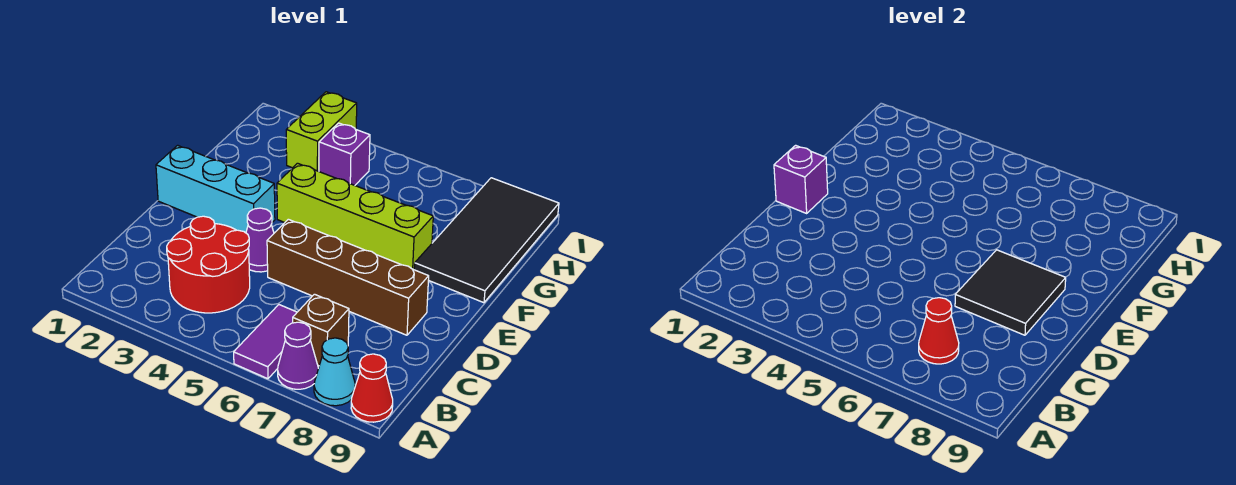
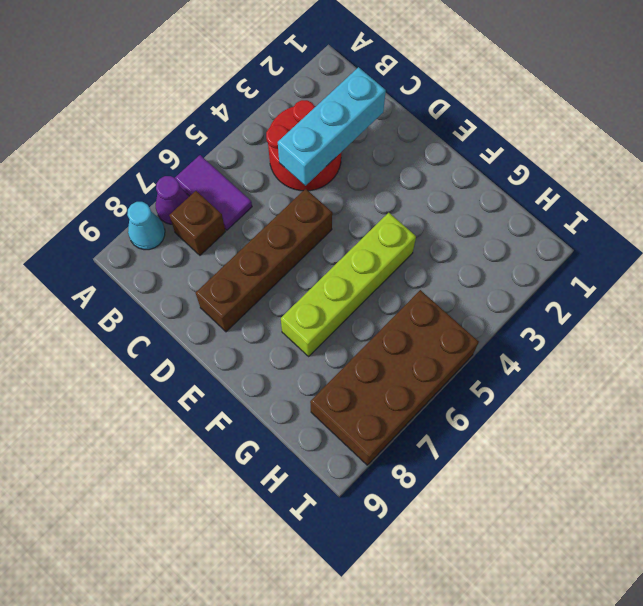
cyan brick C2:C4 level 2 -> cyan brick E1:E3 level 1
brown brick H5:I8 level 1 -> black tile F8:I9 level 1
none -> red cone A9 level 1
none -> purple cone D4 level 1
none -> lime brick H3:I3 level 1

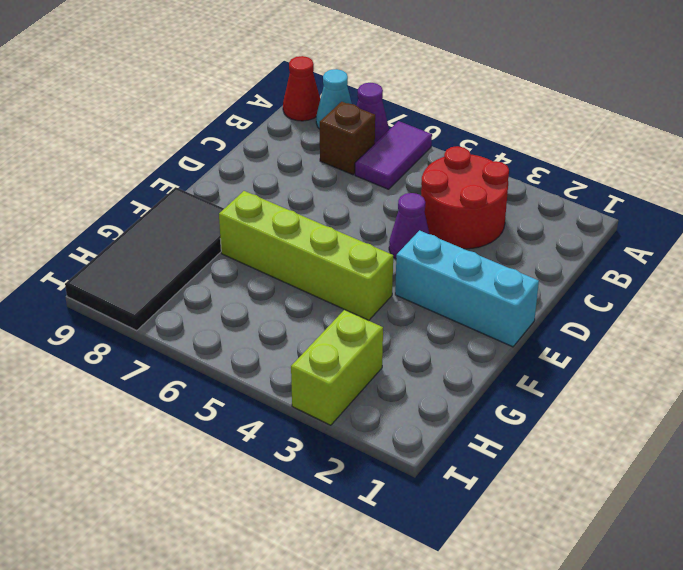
none -> brown brick D5:D8 level 1
none -> purple brick H4 level 1
none -> red cone B7 level 2

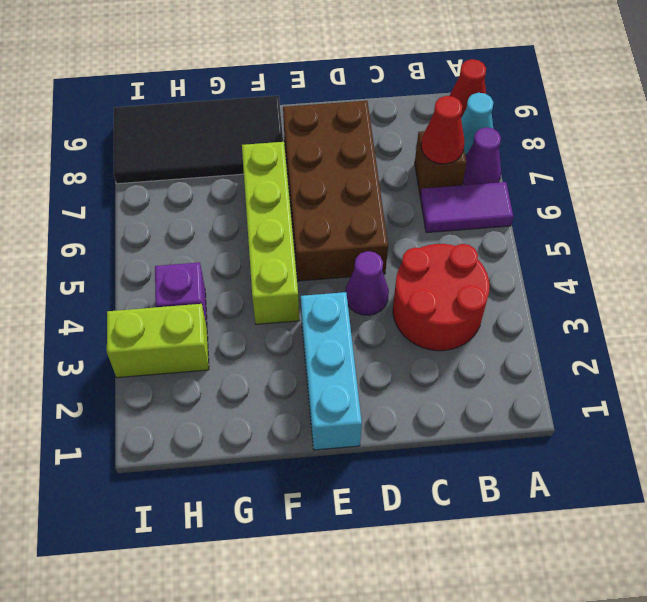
brown brick D5:E8 level 1 -> brown brick D5:D8 level 1
none -> black tile D7:E8 level 2
none -> purple brick E1 level 2

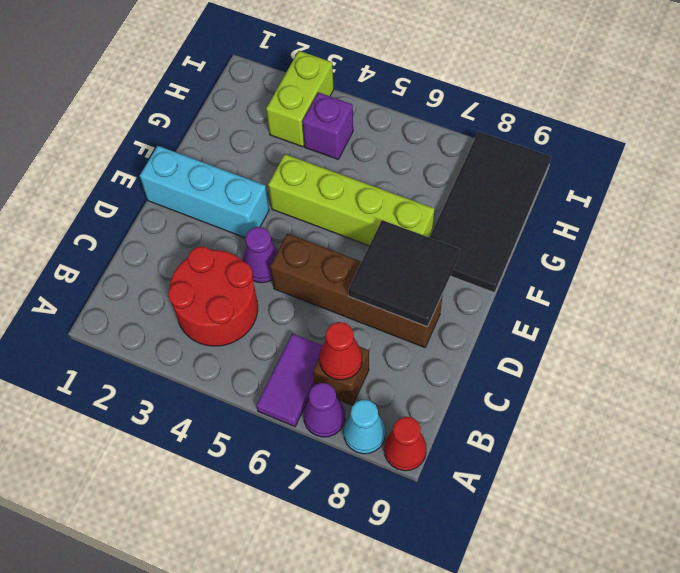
none -> purple brick E1 level 2

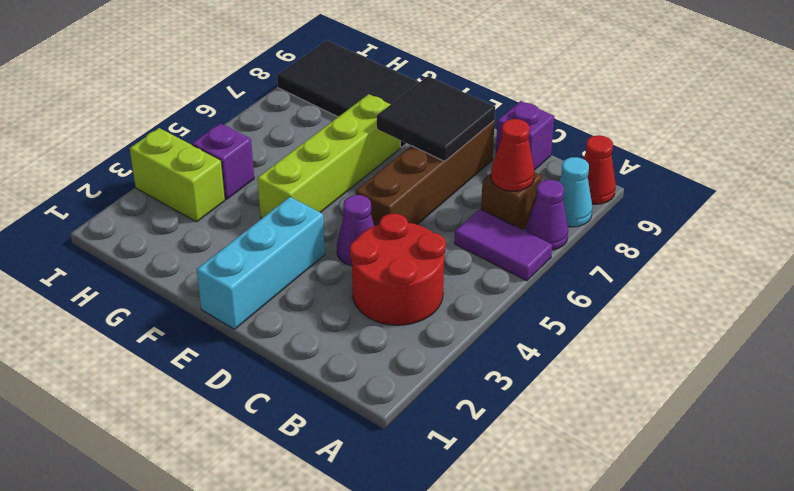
purple brick C9 level 1 -> purple brick E1 level 2

